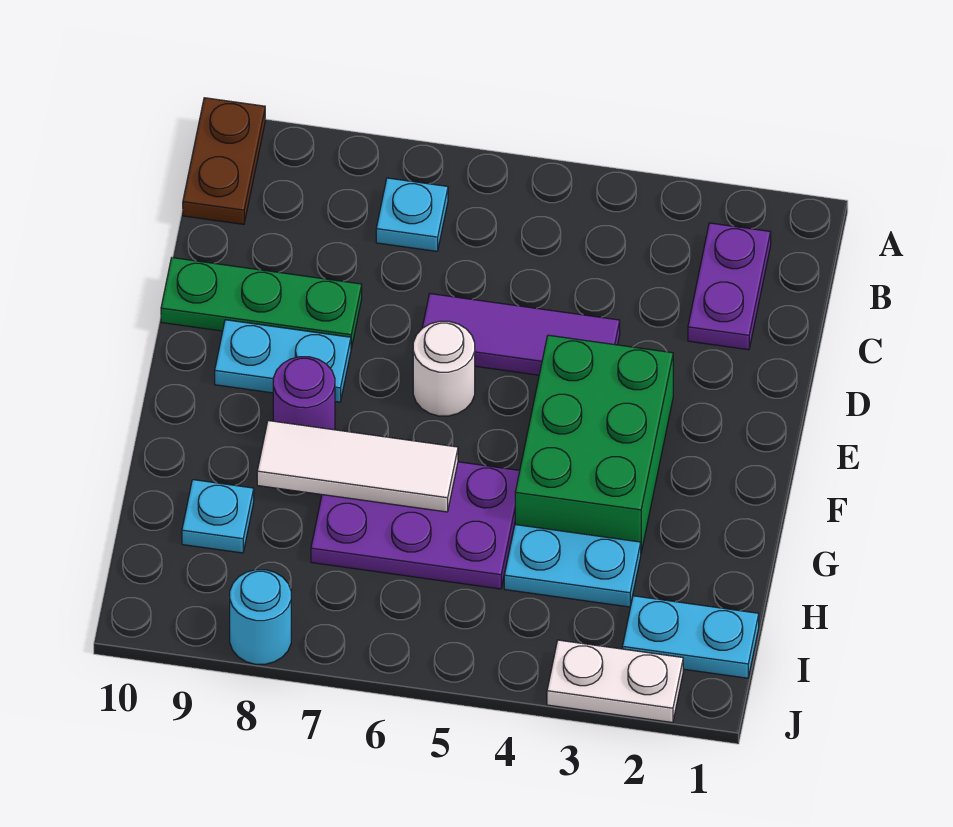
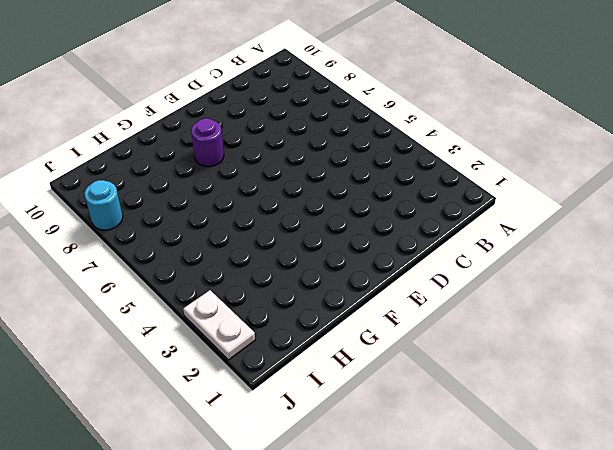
none -> brown plate A10:B10 level 1
none -> purple plate B2:C2 level 1
none -> cyan plate B7 level 1

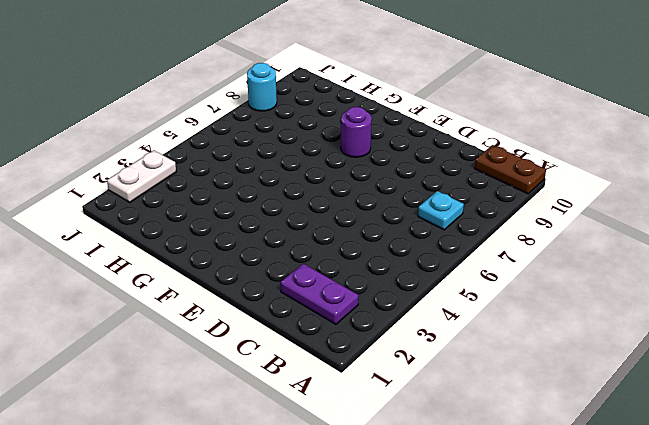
none -> purple tile D4:D6 level 1
none -> green plate D8:D10 level 1
none -> green brick E3:G4 level 1

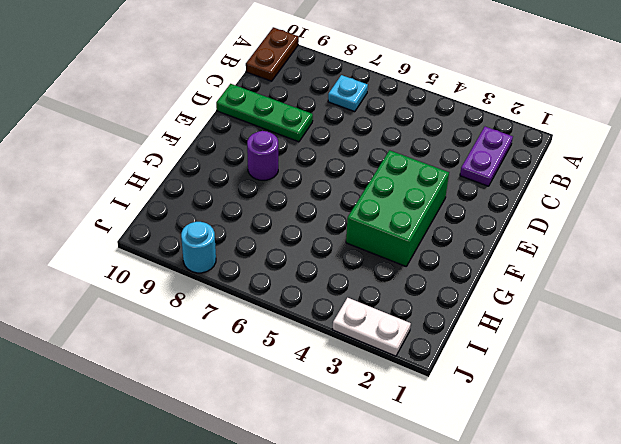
none -> purple tile D4:D6 level 1
none -> white round brick E6 level 1
none -> cyan plate E8:E9 level 1

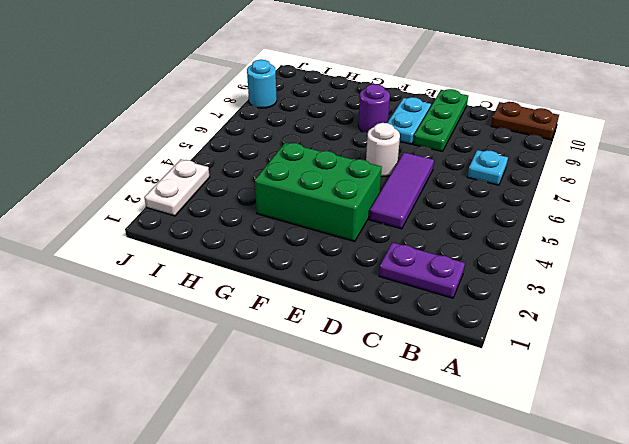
none -> purple plate G5:H7 level 1
none -> cyan plate H3:H4 level 1
none -> cyan plate H9 level 1

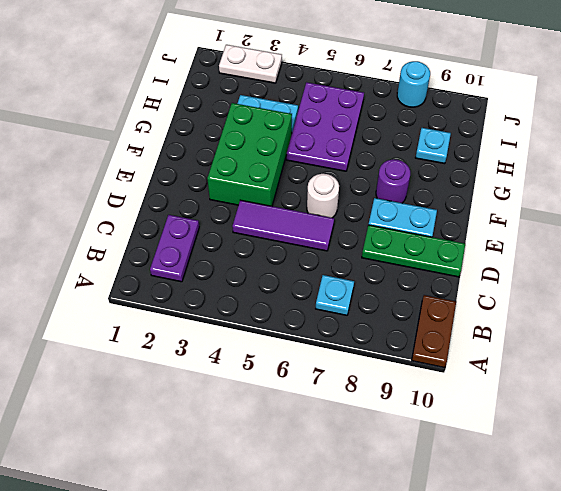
purple plate G5:I6 level 1 -> purple plate G5:H7 level 1
none -> cyan plate I1:I2 level 1
none -> white tile G6:G8 level 2

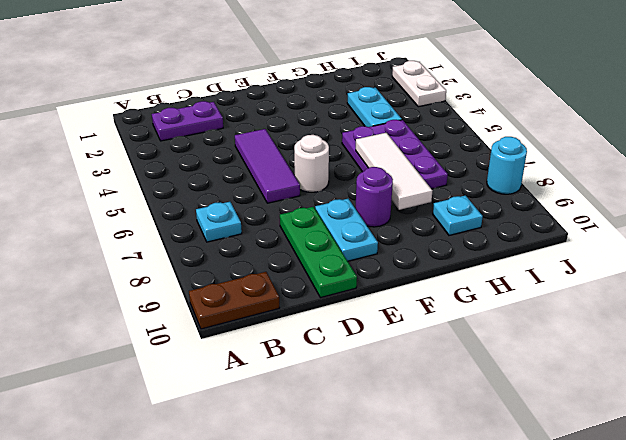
none -> green brick E3:G4 level 1
none -> cyan plate I1:I2 level 1

